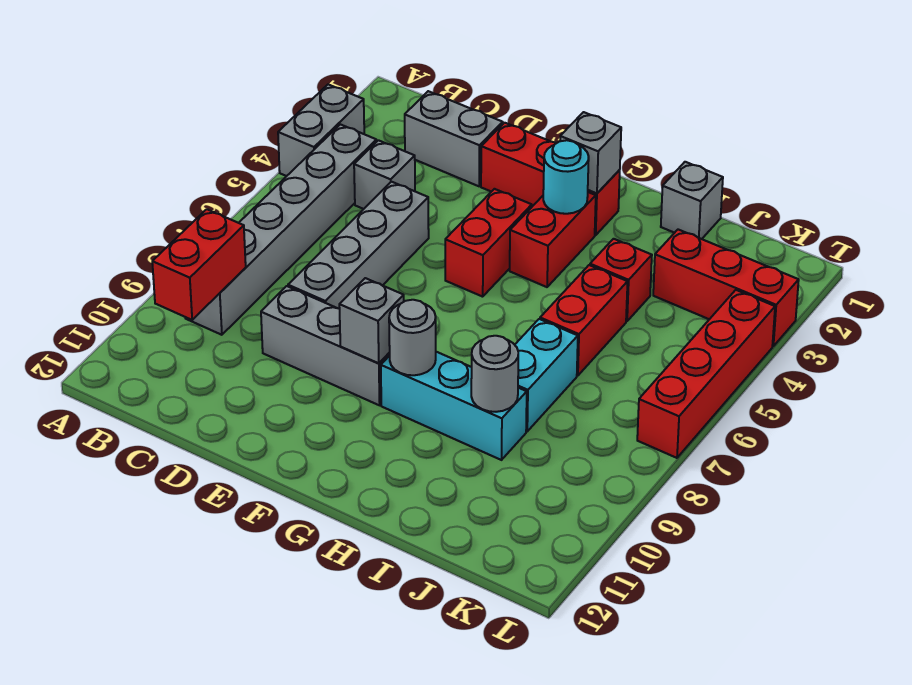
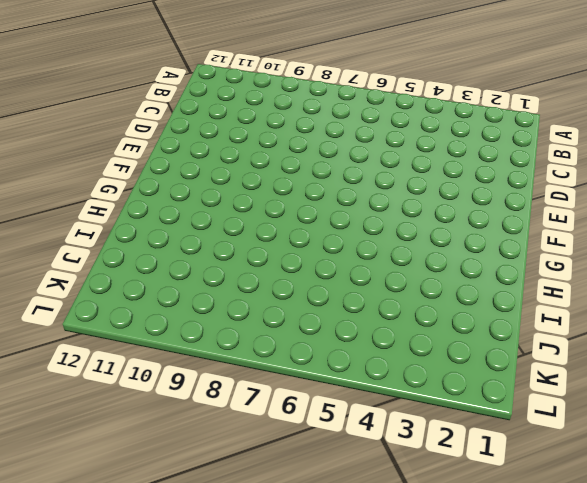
none -> grey brick A3:A4 level 1
none -> grey brick B4:B9 level 1
none -> grey brick C2:D2 level 1

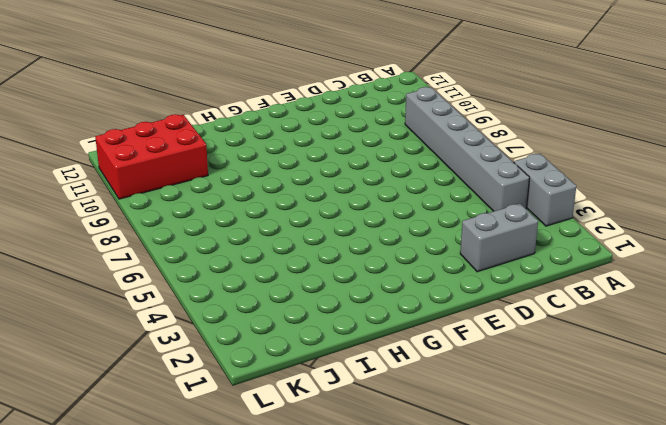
red brick J10:L11 level 1 -> none
none -> grey brick C4 level 1
none -> grey brick D5:D8 level 1
none -> grey brick D9:F9 level 1

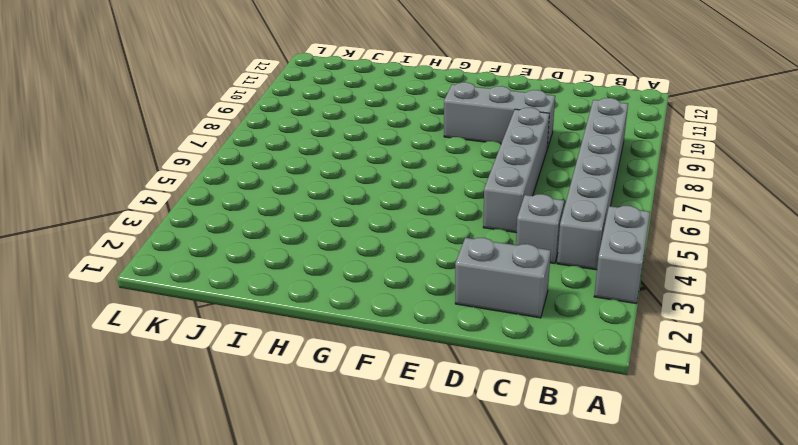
none -> red brick E2:G2 level 1
none -> red brick F4:F5 level 1
none -> red brick G3:G4 level 1

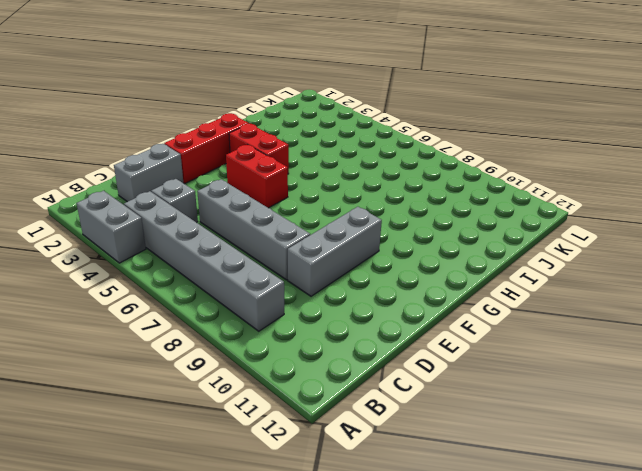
none -> cyan brick G9:I9 level 1
none -> grey brick I1 level 1
none -> red brick I4 level 1

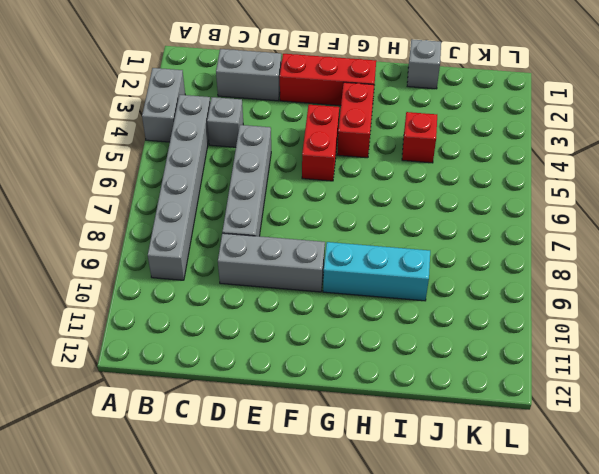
none -> red brick I5:I6 level 1
none -> cyan brick I7:I8 level 1
none -> red brick J3:L3 level 1

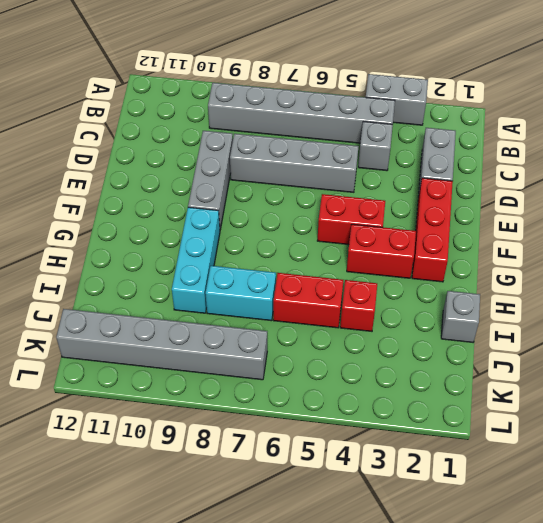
grey brick K7:K12 level 1 -> none
none -> red brick J3:L3 level 1
none -> red brick L4:L7 level 1
none -> red brick B9:B10 level 2

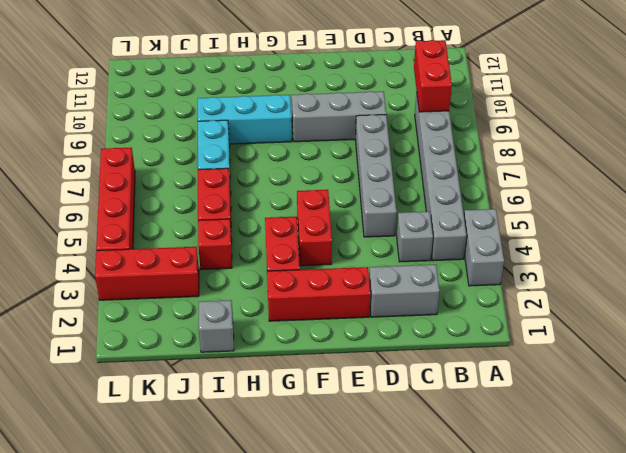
none -> grey brick F9 level 2
none -> grey brick G2 level 2
none -> cyan round brick G3 level 2

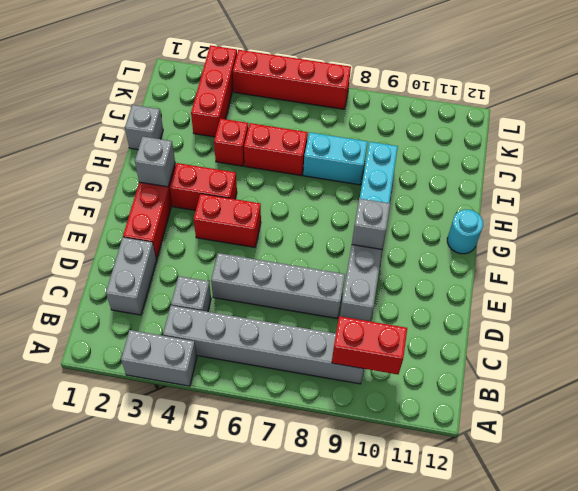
cyan round brick G12 level 1 -> cyan round brick G3 level 2
none -> grey round brick G9 level 2
none -> grey round brick I9 level 2

